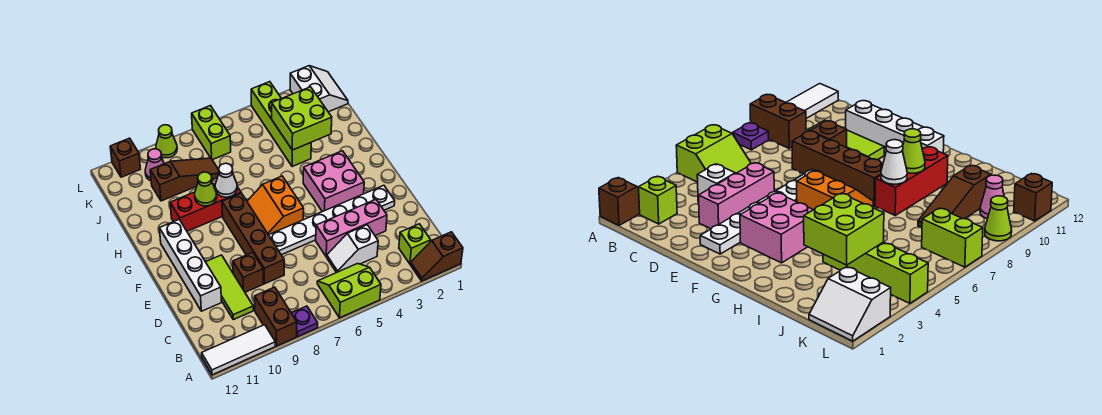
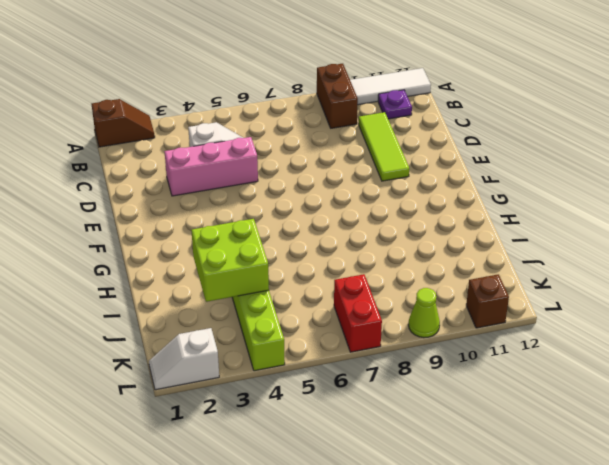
purple plate B11 level 1 -> purple plate A8 level 1
red brick K7:L7 level 1 -> lime brick K7:L7 level 1
white slope L1:L2 level 1 top 2 -> white slope K1:L2 level 1 top 2
none -> lime slope A5:B6 level 1 top A
none -> lime brick B2 level 1
none -> brown brick D8:G8 level 1

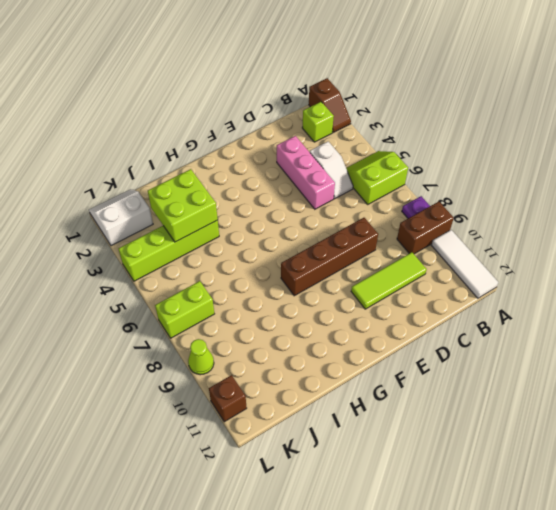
lime slope A5:B6 level 1 top 6 -> lime slope A5:B6 level 1 top A
none -> brown brick D9 level 1
none -> white brick D11:G11 level 1
none -> white plate E2:E7 level 1

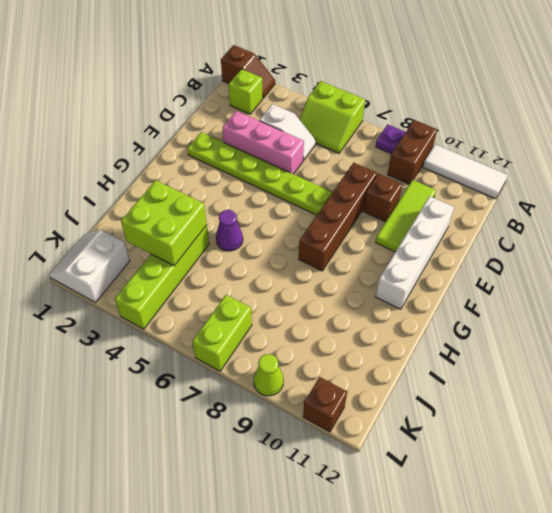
lime plate E2:E7 level 1 -> white plate E2:E7 level 1
purple cone H5 level 1 -> none
none -> pink brick F3:G4 level 1
none -> orange slope F6:G7 level 1 top 6
none -> red brick H8:H10 level 1

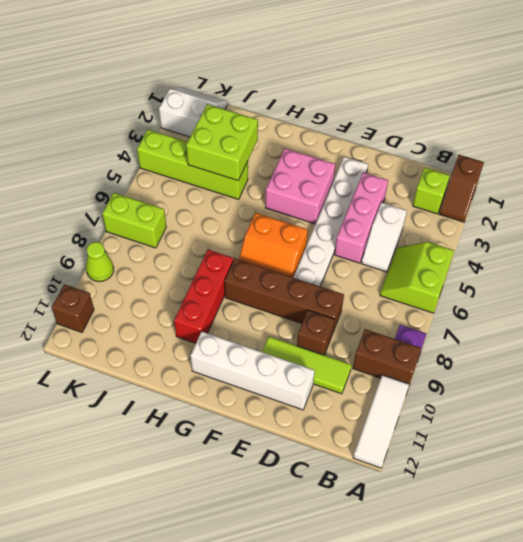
none -> brown slope J8:J10 level 1 top 10
none -> pink cone K10 level 1
none -> white cone H8 level 2

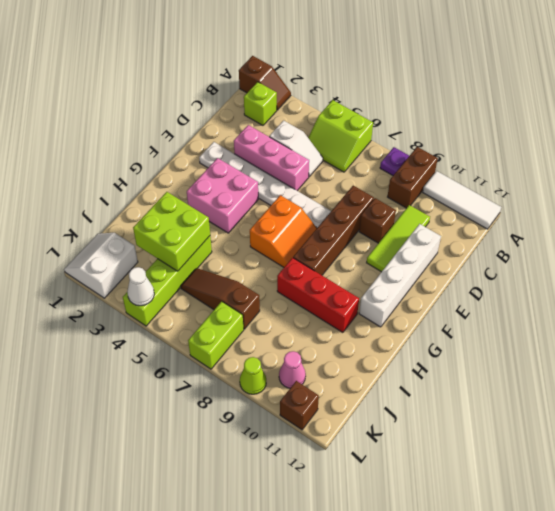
brown slope J5:J7 level 1 top 7 -> brown slope J8:J10 level 1 top 10
white cone L4 level 2 -> white cone H8 level 2
none -> lime cone H9 level 2

